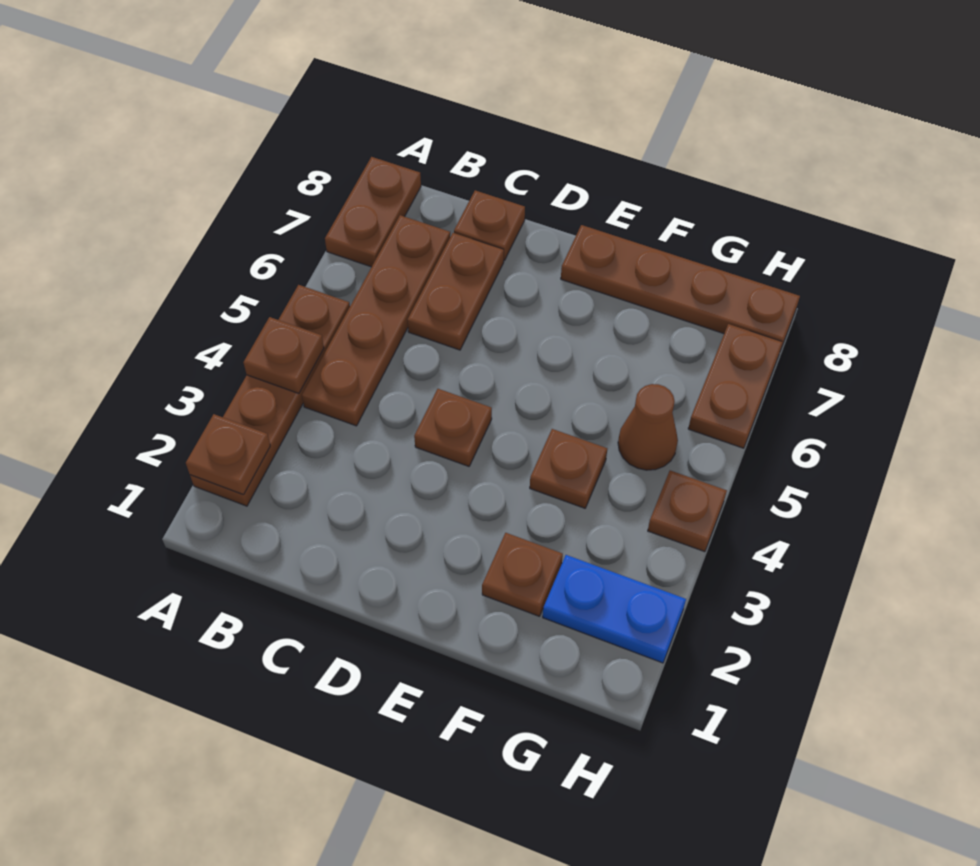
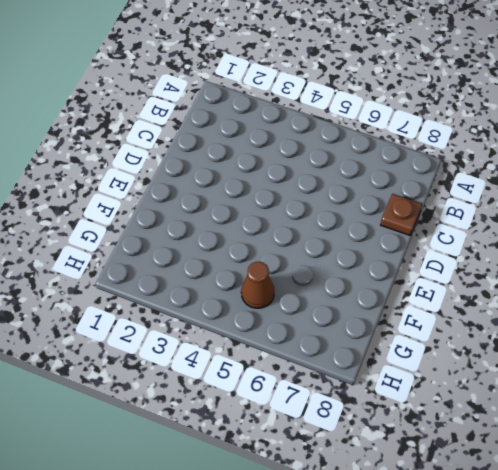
none -> brown plate A2:A5 level 1
none -> brown plate A7:A8 level 1
none -> brown plate B4:B7 level 1

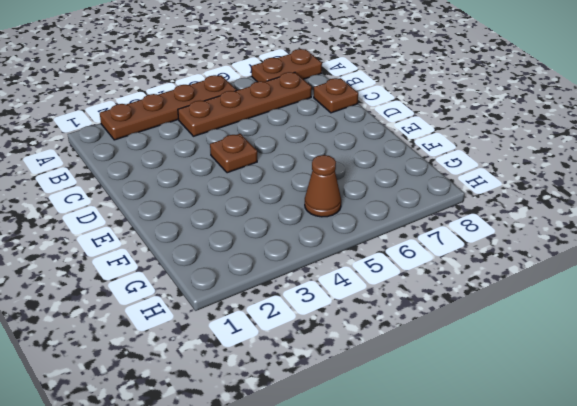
none -> brown plate C6:C7 level 1
none -> brown plate E8:H8 level 1
none -> brown plate F2 level 1

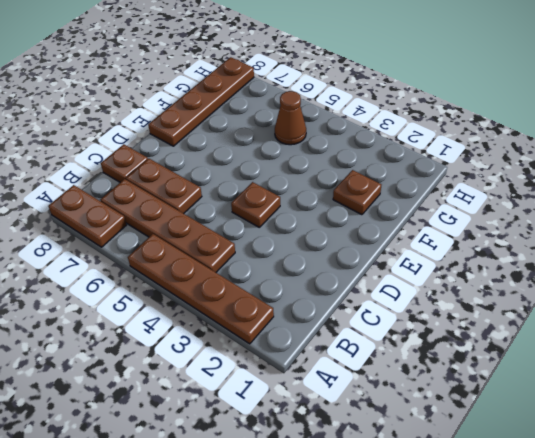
none -> brown plate F4 level 1
none -> blue plate G2:H2 level 1
none -> brown plate H4 level 1

